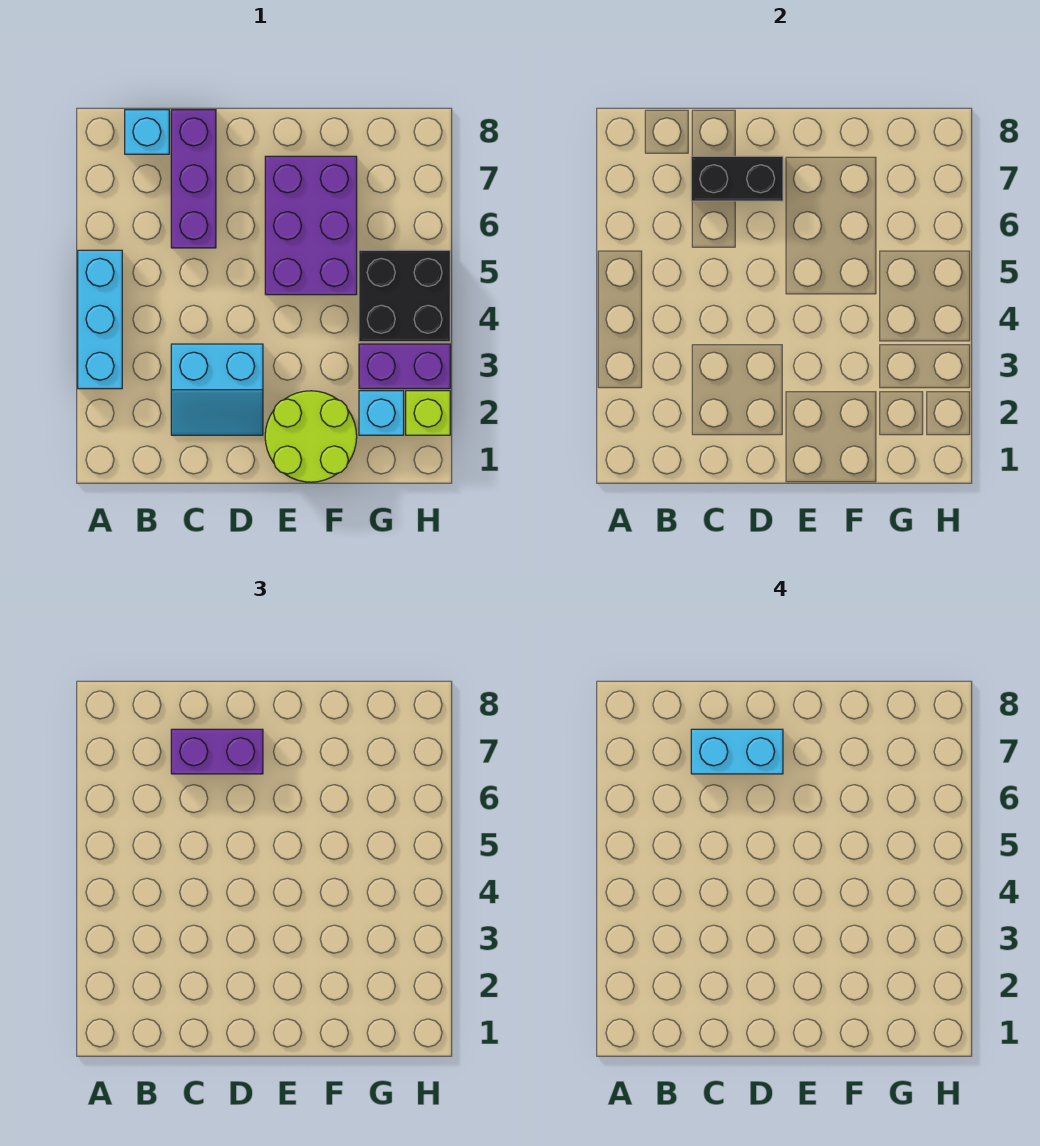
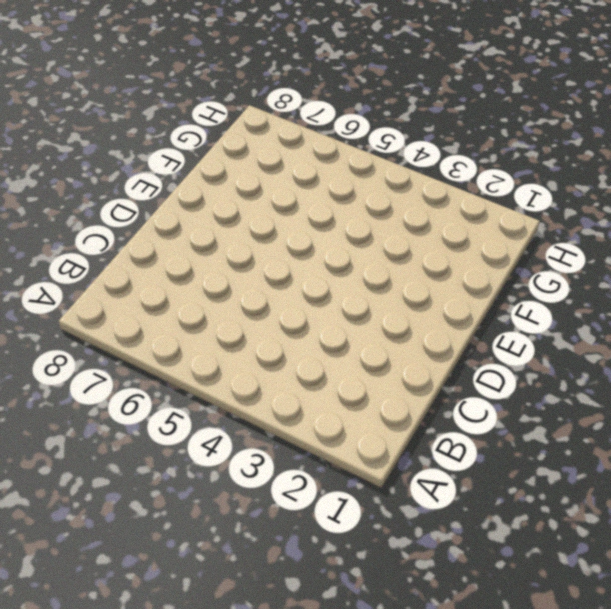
none -> cyan brick A3:A5 level 1
none -> cyan brick B8 level 1
none -> cyan slope C2:D3 level 1 top 3

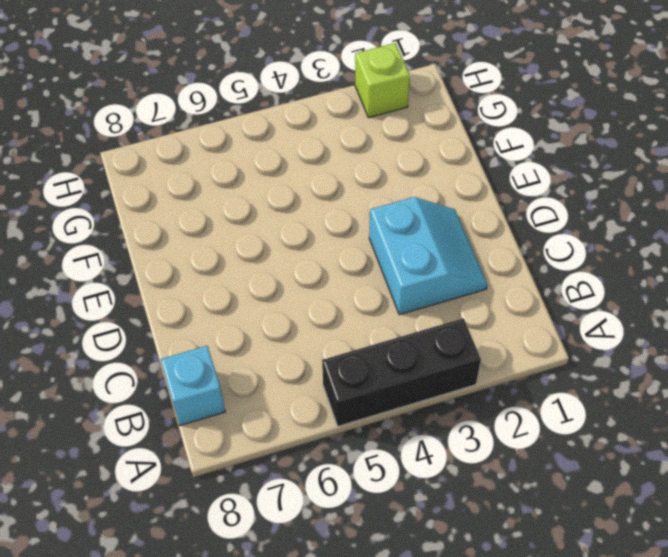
black brick A3:A5 level 1 -> cyan brick A3:A5 level 1
none -> purple brick C6:C8 level 1
none -> lime round brick E1:F2 level 1
none -> purple brick E5:F7 level 1

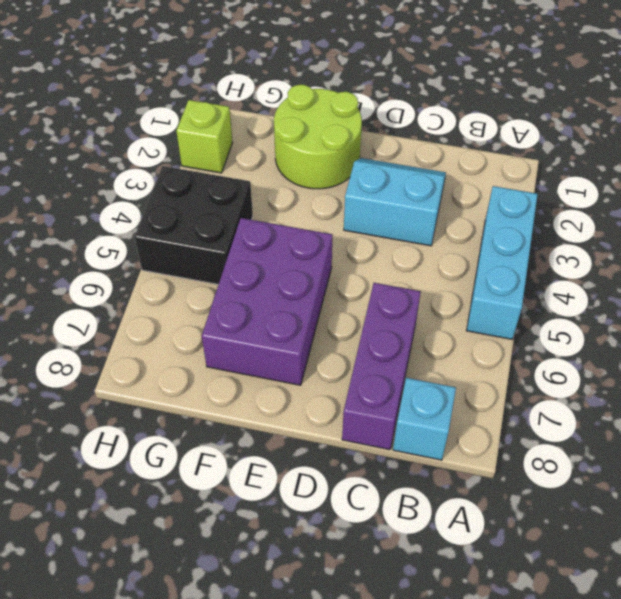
none -> cyan brick G2 level 1
none -> purple brick G3:H3 level 1
none -> black brick C7:D7 level 2

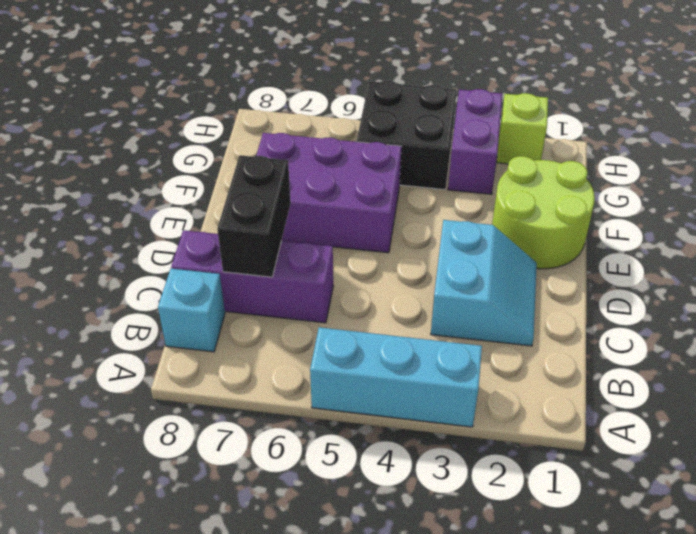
none -> cyan brick G2 level 1
none -> purple brick C7:D7 level 3
none -> cyan brick C7:D7 level 4

